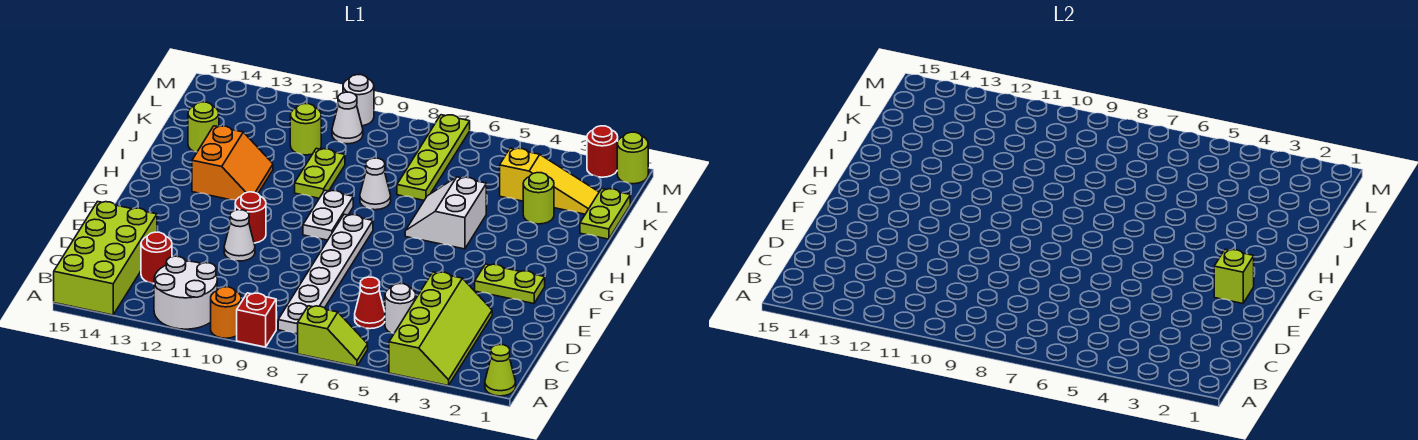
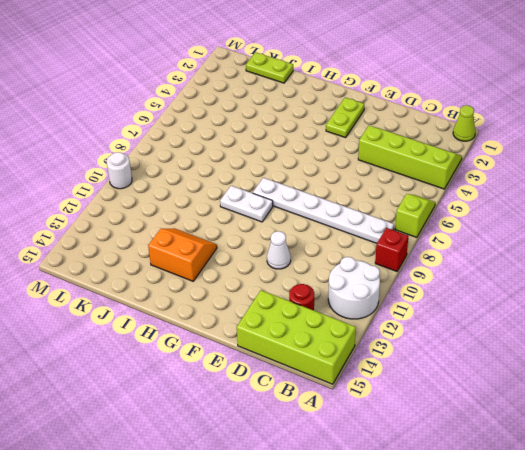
none -> orange round brick A10 level 1
none -> white round brick C5 level 1
none -> red cone C6 level 1
none -> red round brick F11 level 1

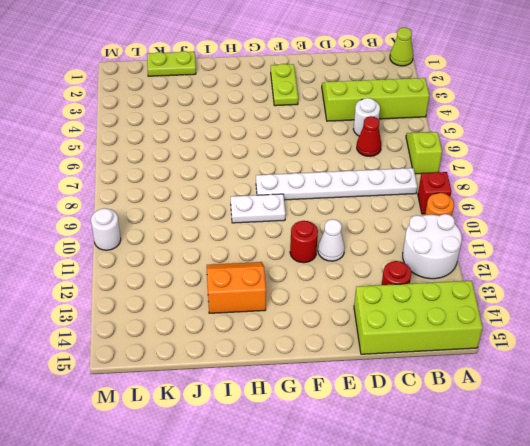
none -> white slope H5:I6 level 1 top 5
none -> white cone I8 level 1
none -> lime plate I10:J10 level 1
none -> lime round brick J3 level 1

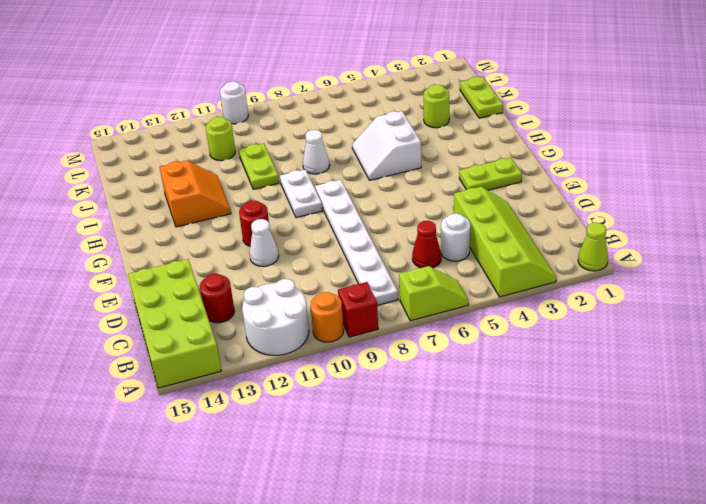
none -> lime plate J7:M7 level 1
none -> lime round brick J14 level 1
none -> yellow slope K2:K4 level 1 top 4
none -> white cone L10 level 1

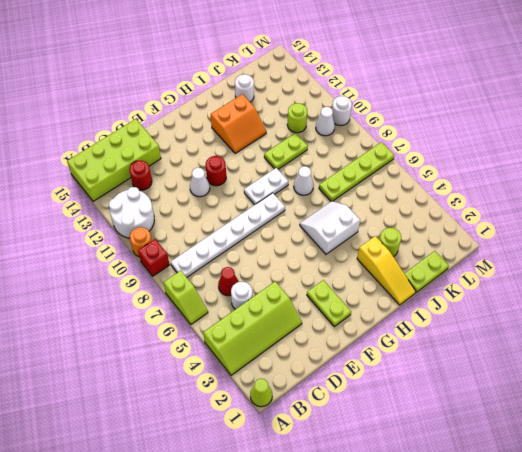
yellow slope I1:I3 level 1 top 3 -> yellow slope K2:K4 level 1 top 4
white round brick J14 level 1 -> lime round brick J14 level 1
none -> lime round brick M1 level 1
none -> red round brick M2 level 1
none -> lime brick F2 level 2

